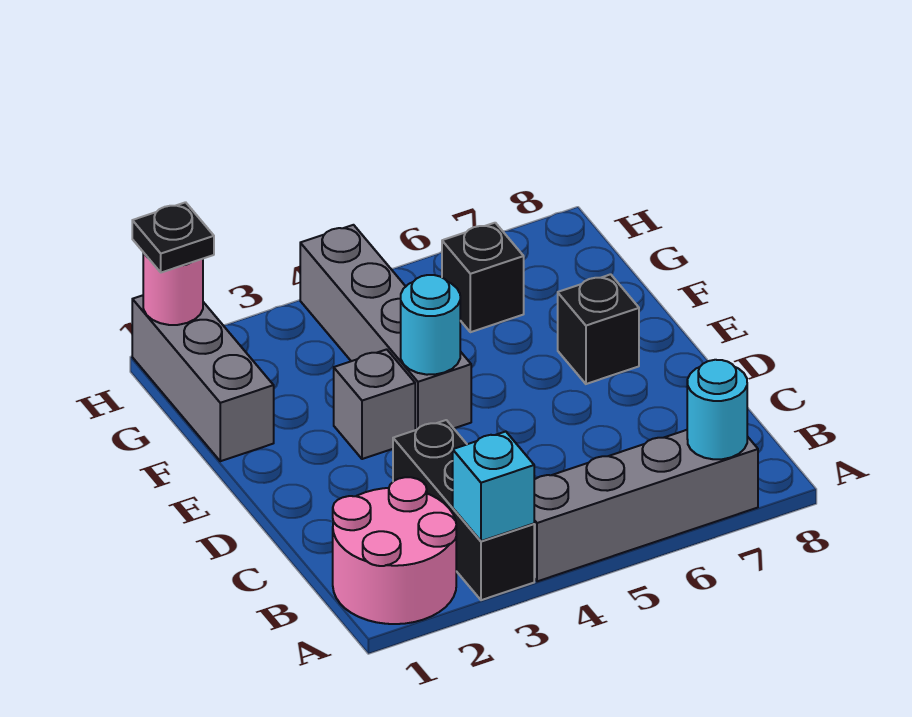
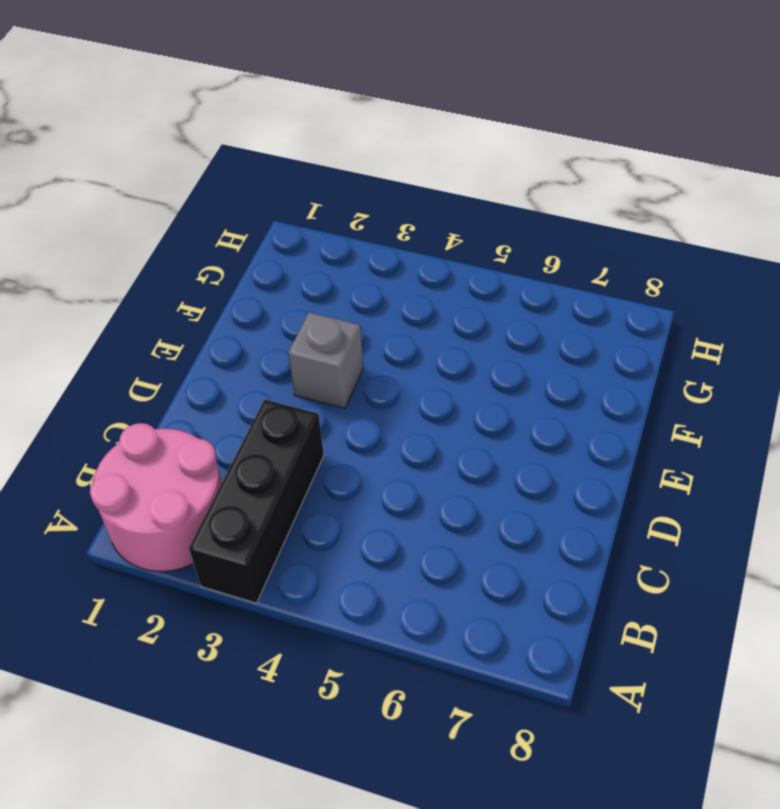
none -> grey brick A4:A7 level 1
none -> grey brick E4:H4 level 1
none -> black brick E7 level 1

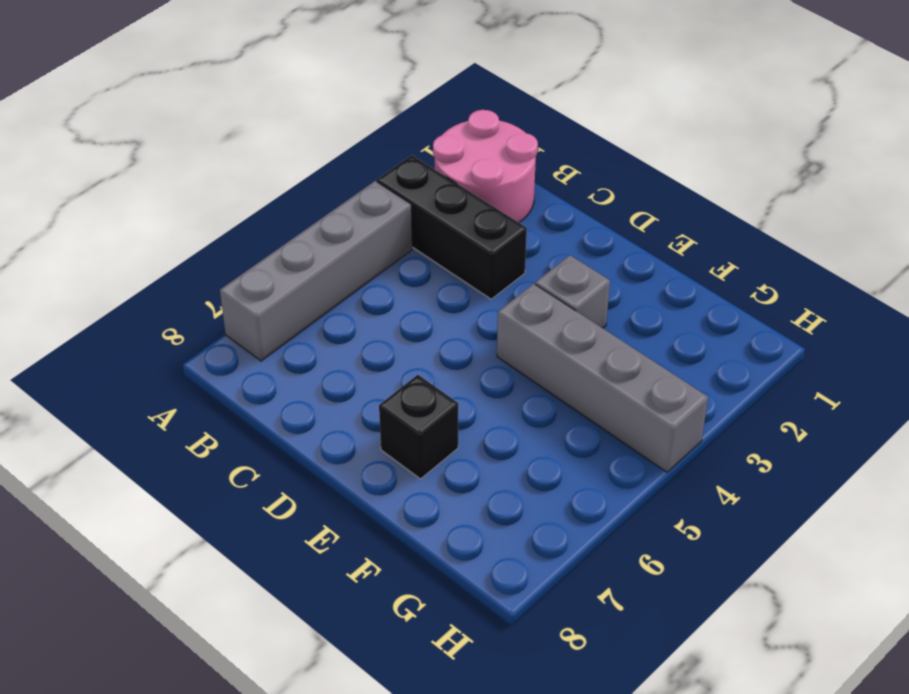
none -> grey brick F1:H1 level 1
none -> black brick G6 level 1
none -> cyan brick A3 level 2

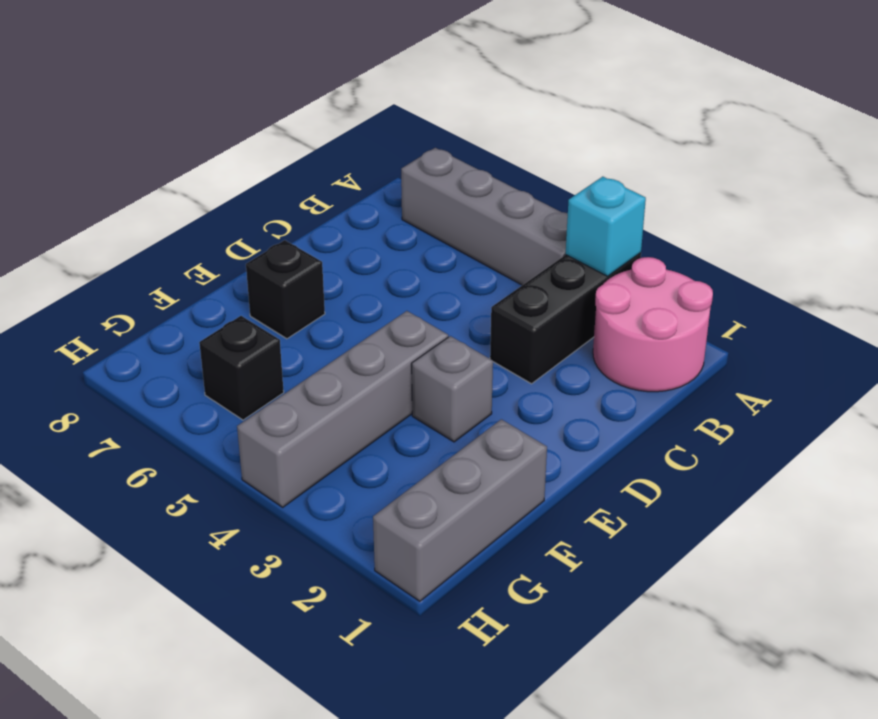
none -> cyan round brick A7 level 2
none -> cyan round brick E4 level 2
none -> pink round brick H1 level 2

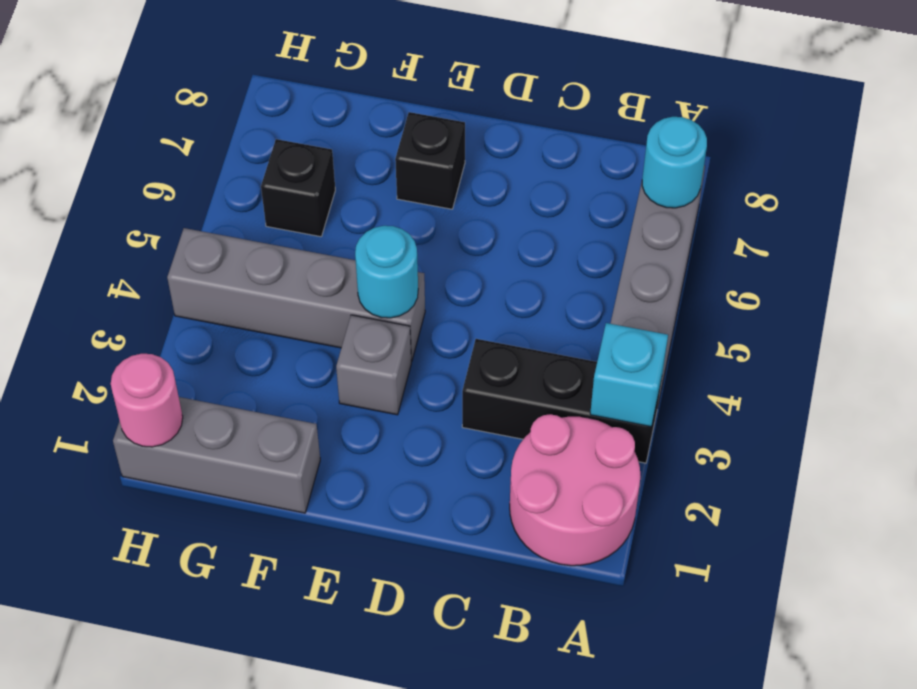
none -> black plate H1 level 3

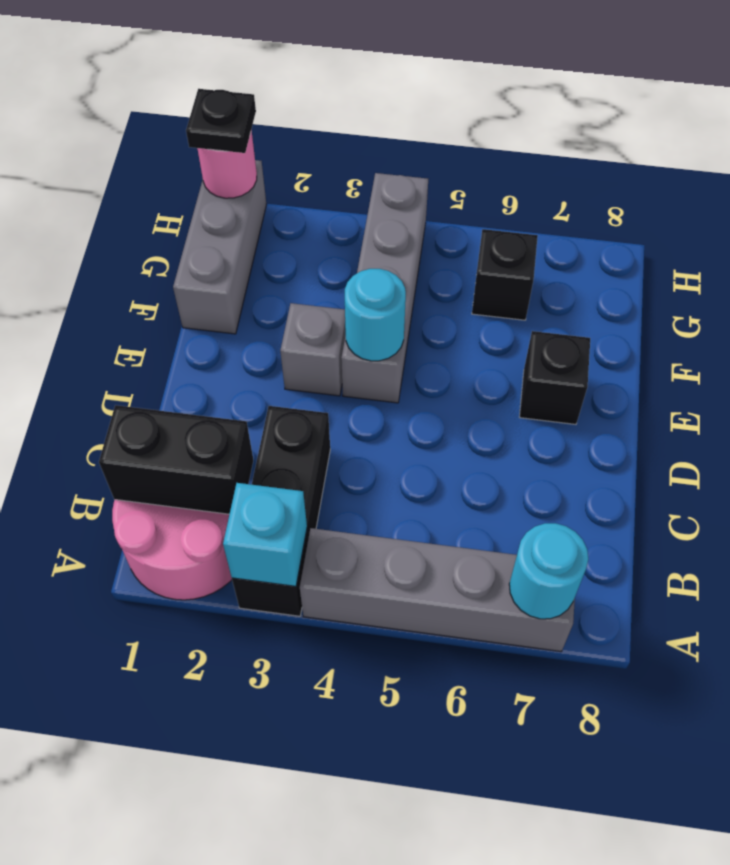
black brick B1:B2 level 2 -> none

